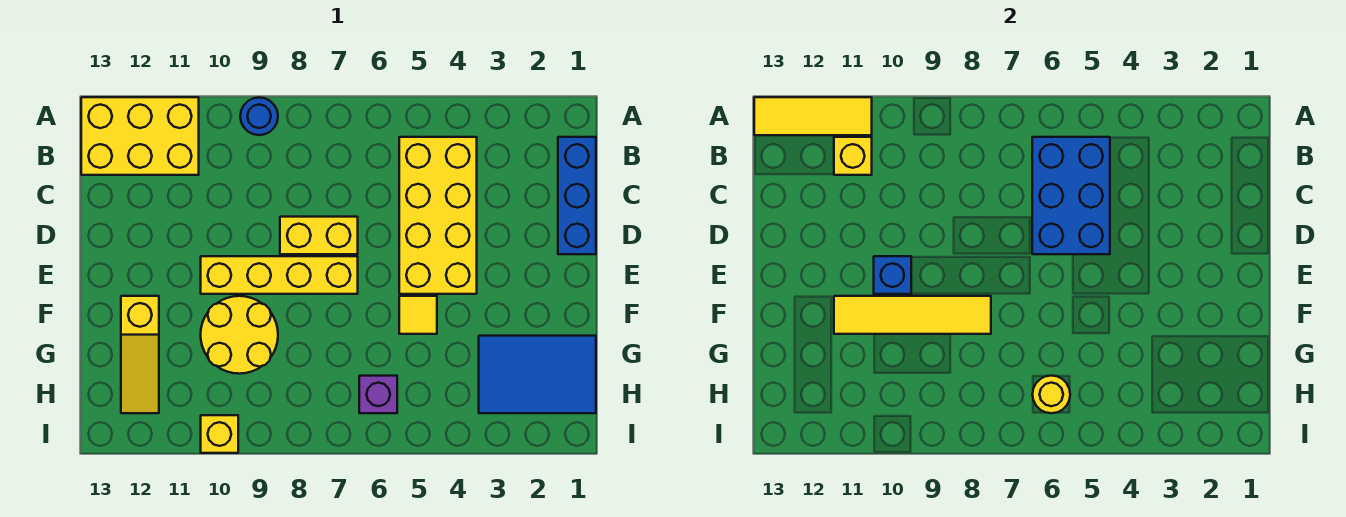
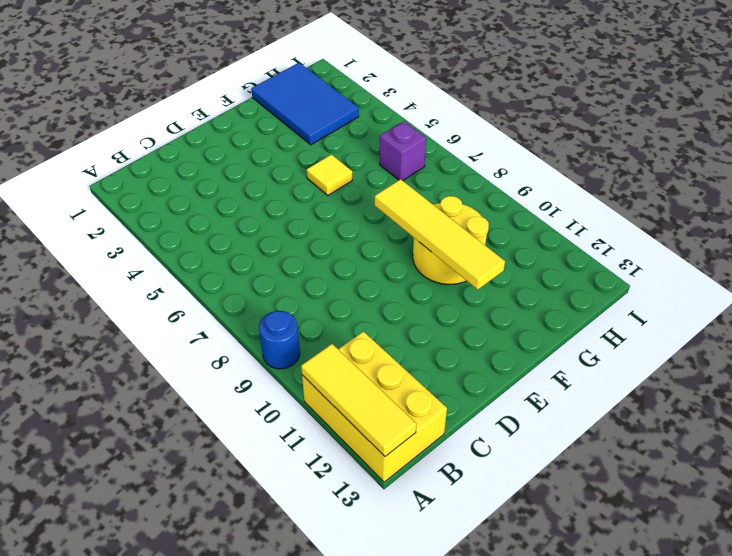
none -> blue brick B1:D1 level 1
none -> yellow brick B4:E5 level 1
none -> yellow brick D7:D8 level 1

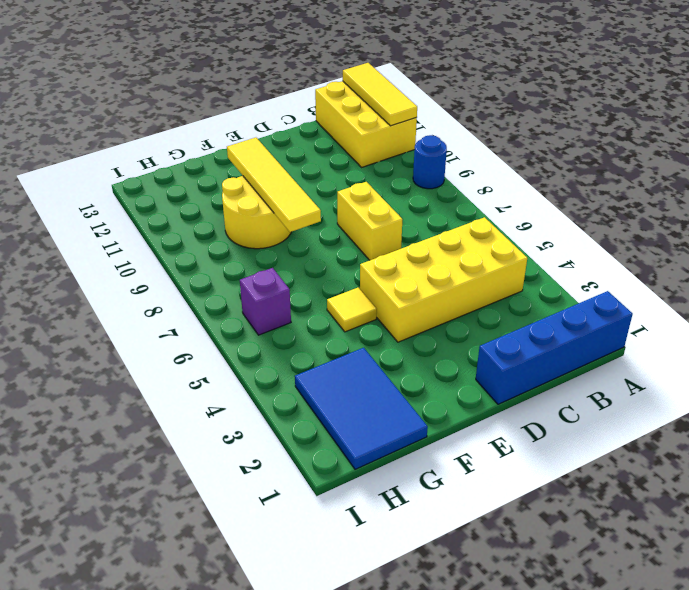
blue brick A1:D1 level 1 -> blue brick B1:D1 level 1
none -> yellow brick E7:E10 level 1
none -> yellow slope F12:H12 level 1 top F
none -> yellow brick I10 level 1

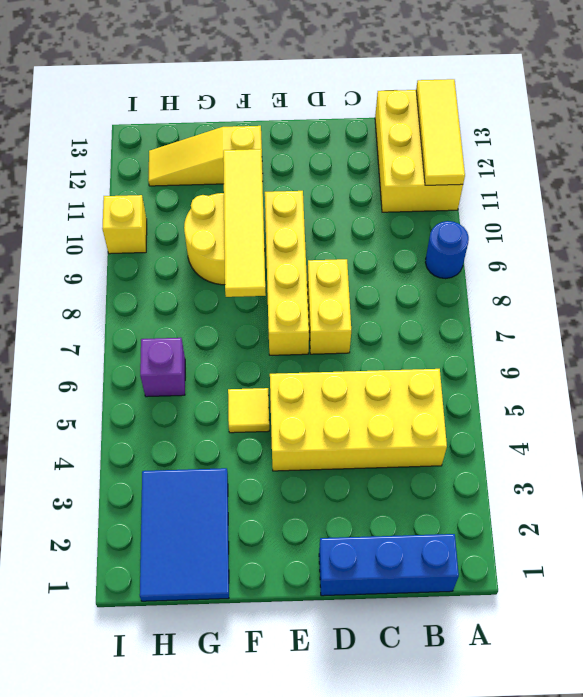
none -> blue brick B5:D6 level 2
none -> yellow brick B11 level 2
none -> blue brick E10 level 2

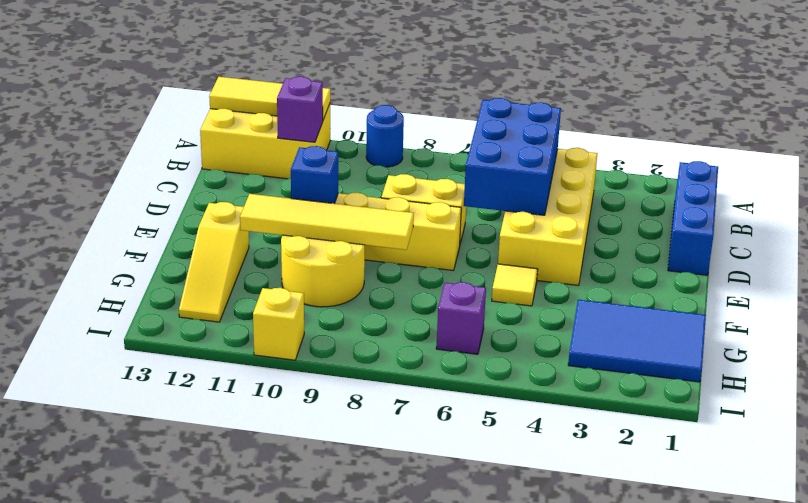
purple brick B11 level 2 -> yellow brick B11 level 2
none -> yellow round brick H6 level 2

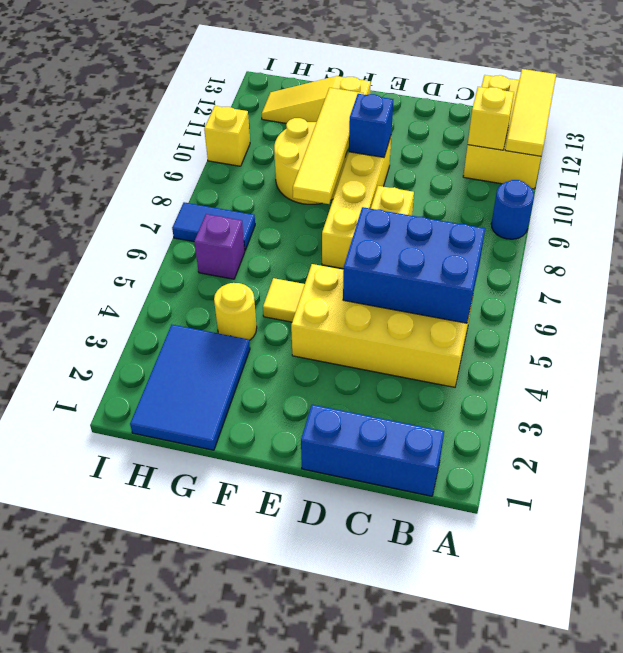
yellow round brick G4 level 1 -> yellow round brick H6 level 2
blue tile H7:I7 level 1 -> none

